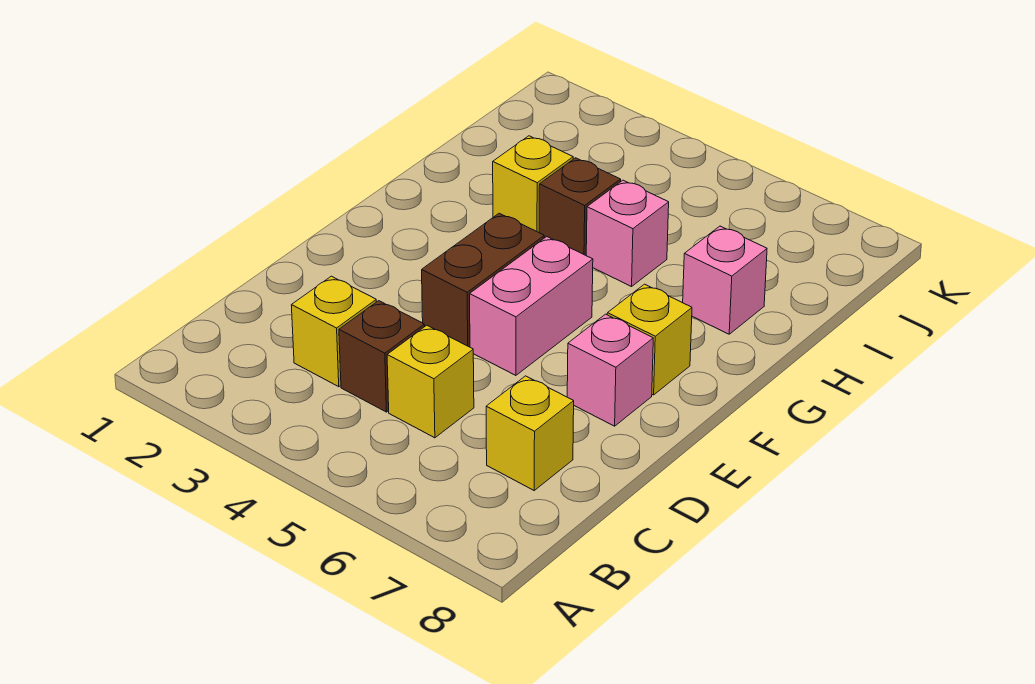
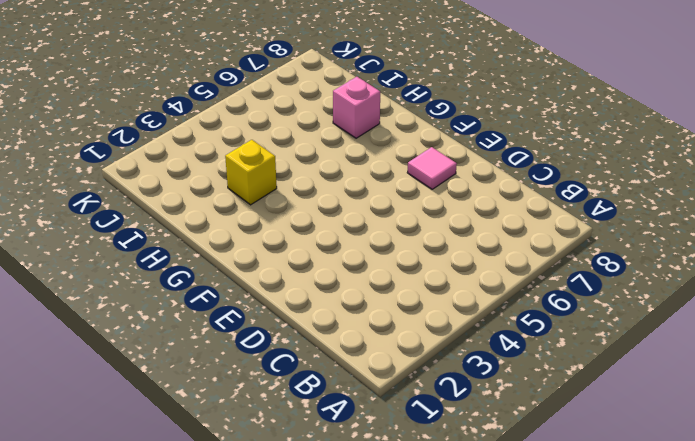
pink tile E7 level 1 -> pink brick E7 level 1
none -> yellow brick C3 level 1
none -> brown brick C4 level 1
none -> yellow brick C5 level 1

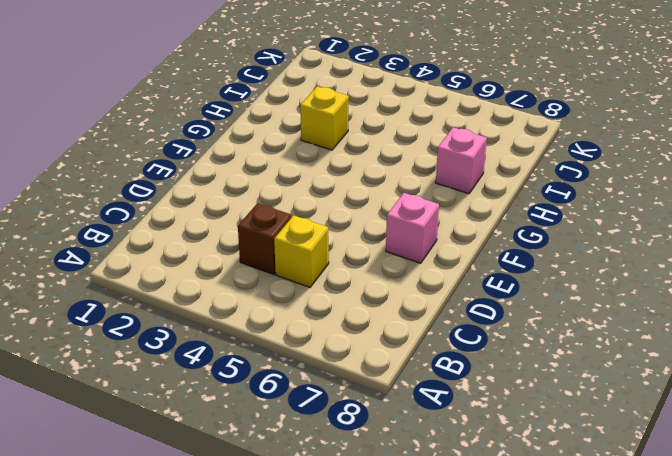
none -> yellow brick C3 level 1
none -> yellow brick C7 level 1
none -> brown brick E4:F4 level 1

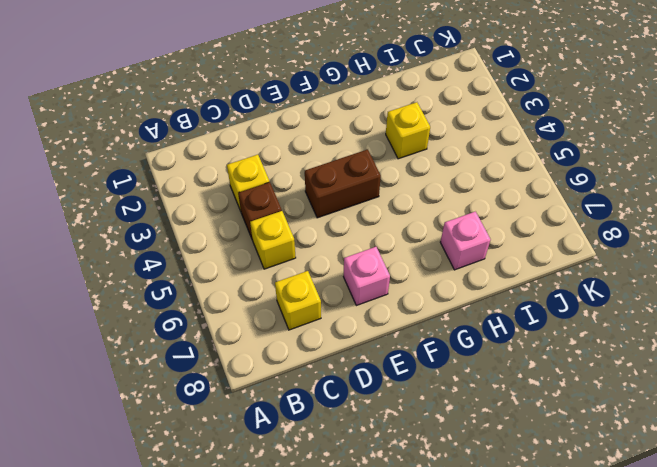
none -> pink brick E5:F5 level 1
none -> yellow brick F7 level 1
none -> brown brick H4 level 1

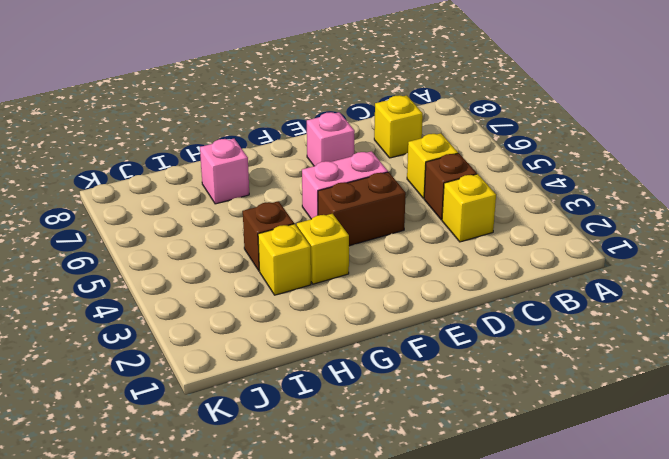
yellow brick G3 level 1 -> yellow brick F7 level 1
none -> pink brick H5 level 1

